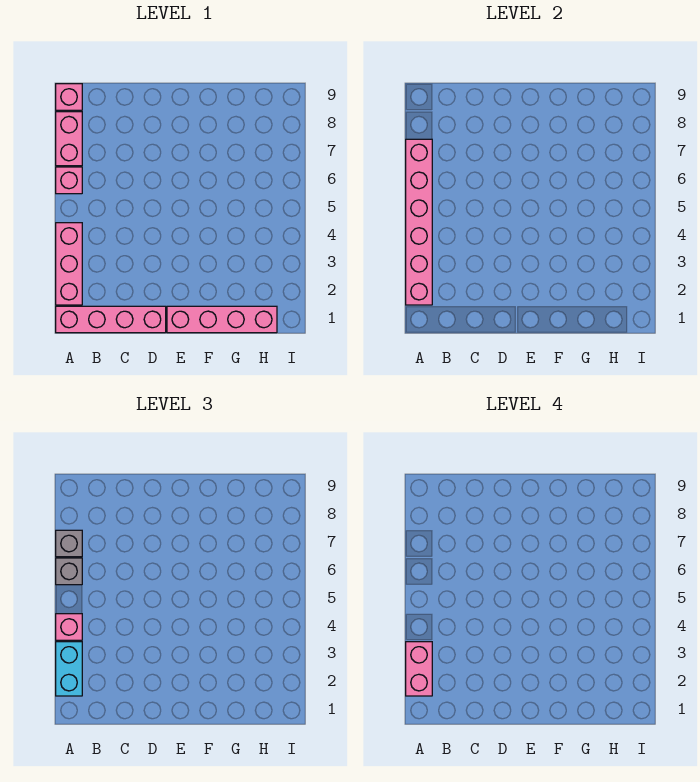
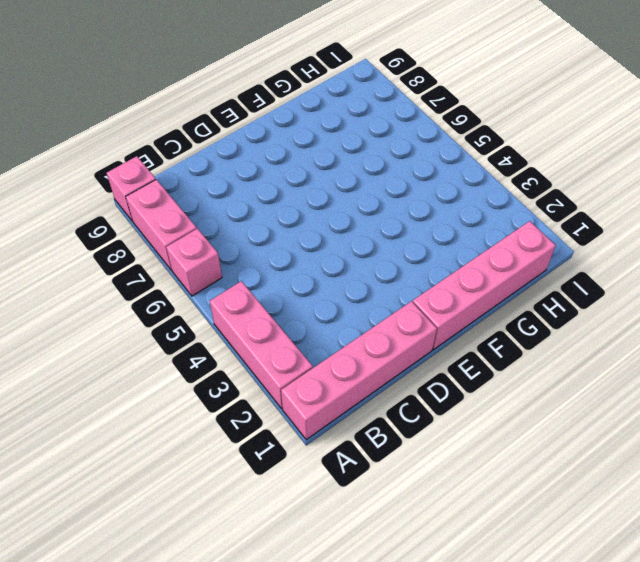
none -> pink brick A2:A7 level 2
none -> cyan brick A2:A3 level 3
none -> pink brick A4 level 3

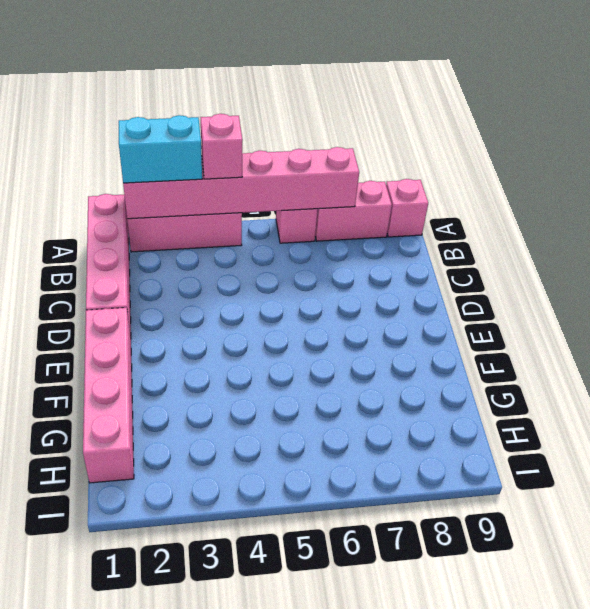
none -> grey brick A6 level 3
none -> grey brick A7 level 3
none -> pink brick A2:A3 level 4

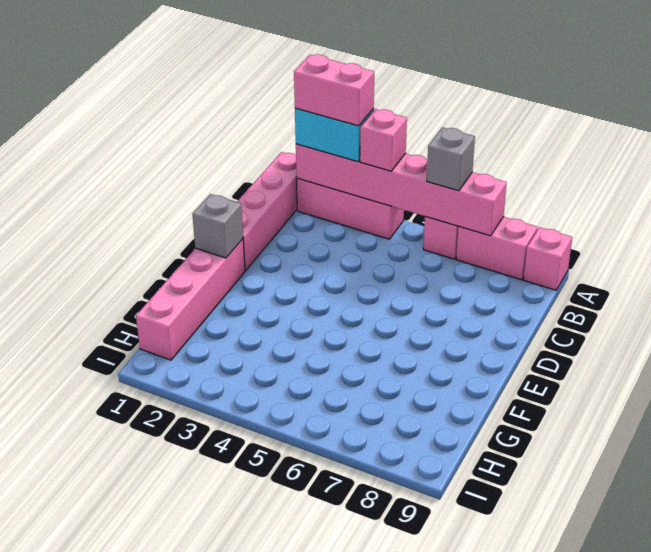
grey brick E1 level 2 -> grey brick A7 level 3

